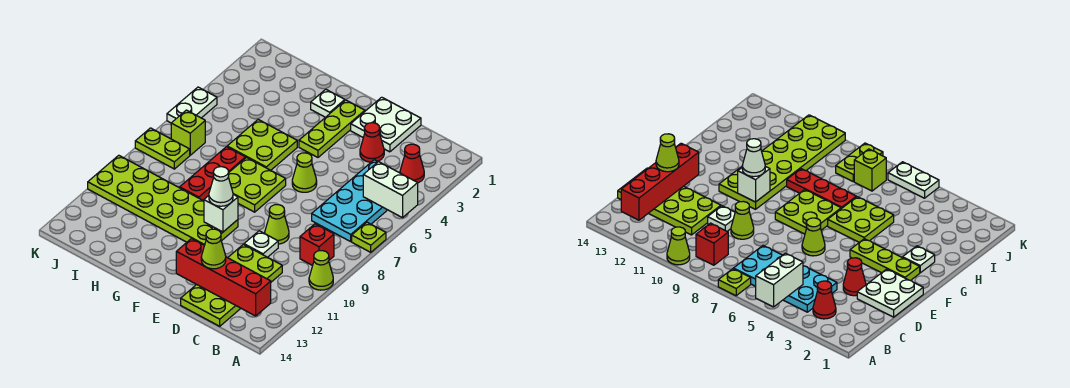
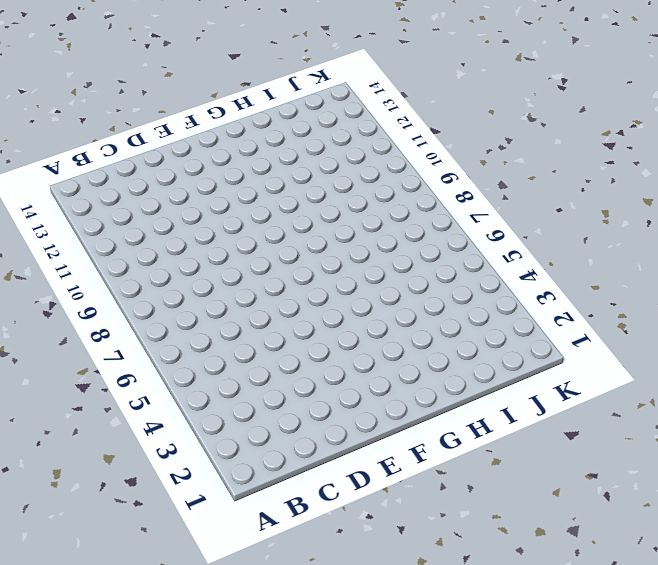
none -> lime plate A7 level 1
none -> lime cone A10 level 1
none -> red cone B3 level 1

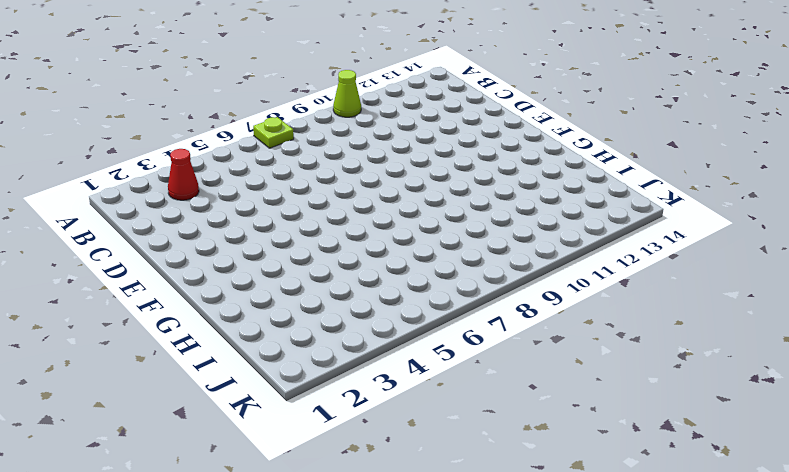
none -> cyan plate B4:C7 level 1
none -> red brick B9 level 1
none -> lime plate C11:D14 level 1

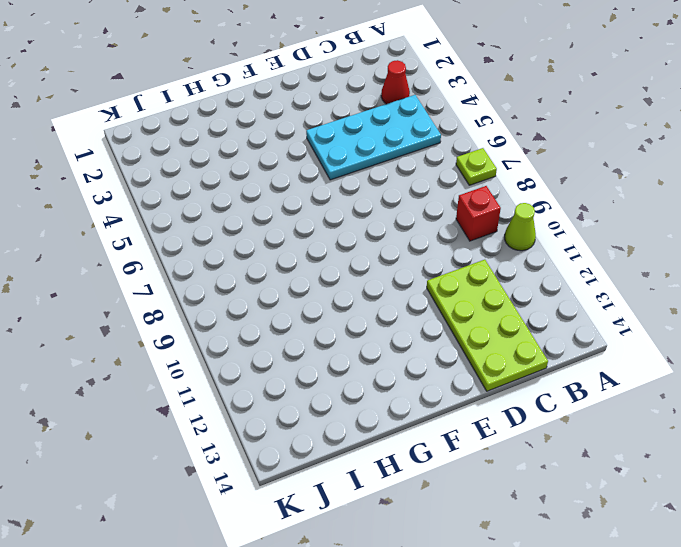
cyan plate B4:E5 level 1 -> cyan plate B4:C7 level 1
none -> white plate D1:E2 level 1
none -> red cone D3 level 1
none -> lime cone D9 level 1

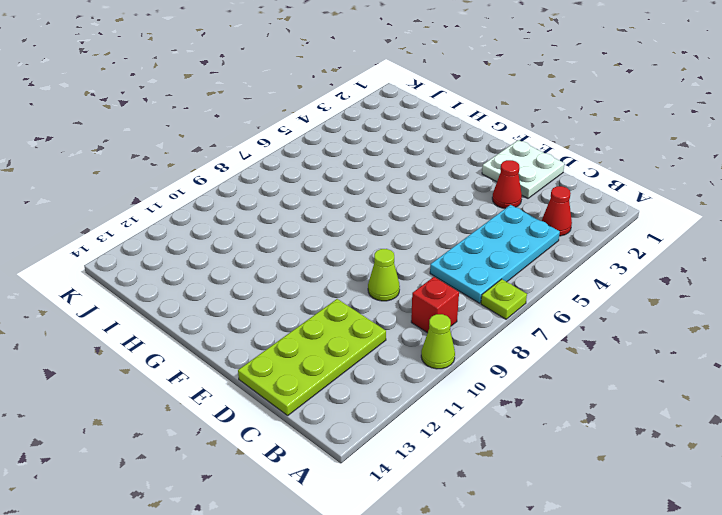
none -> white plate D10 level 1
none -> lime cone E6 level 1
none -> lime plate F2:F4 level 1

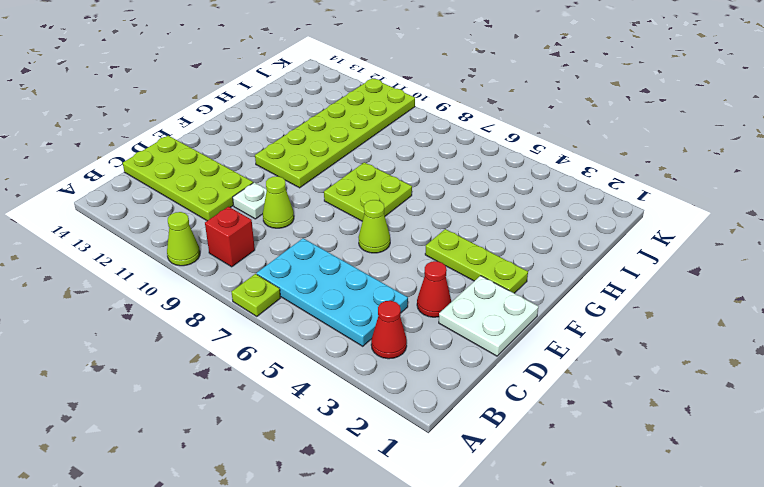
none -> white plate G2 level 1
none -> lime plate G5:H6 level 1
none -> red plate H7:H9 level 1

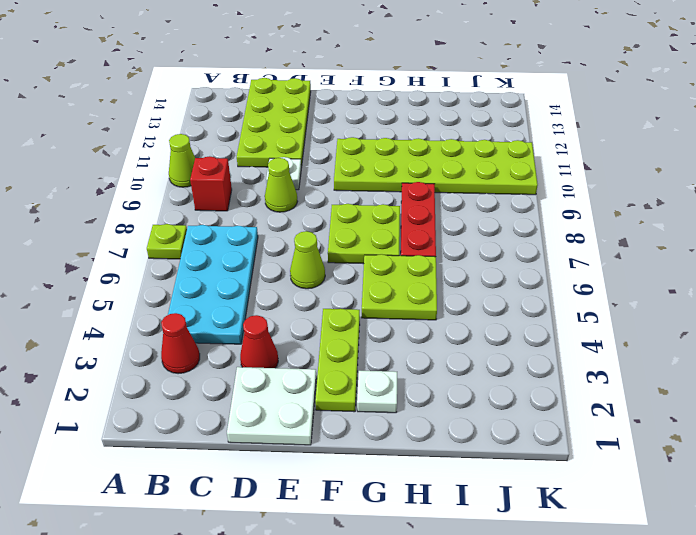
none -> lime brick J7 level 1
none -> lime plate J8:K8 level 1
none -> white plate K5:K6 level 1

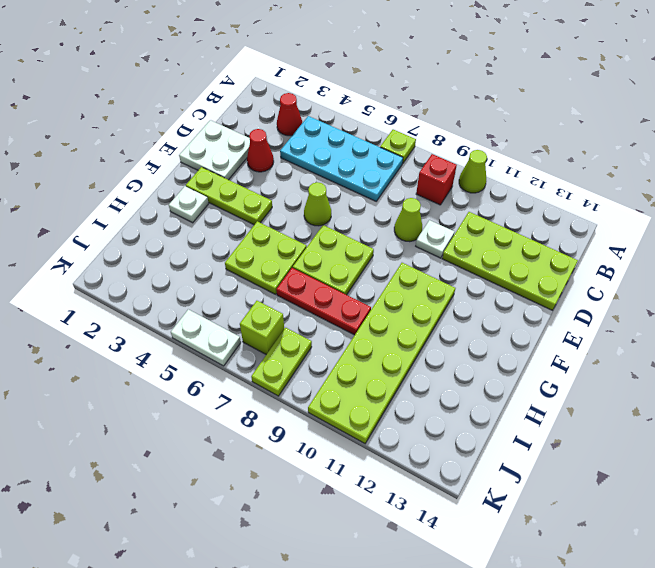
none -> white brick A5:B5 level 2
none -> red brick B13:E13 level 2
none -> white brick F10 level 2

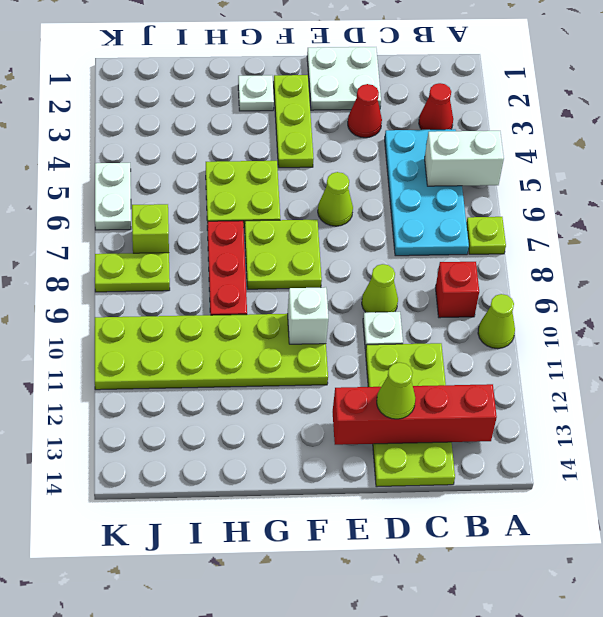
none -> white cone F10 level 3

